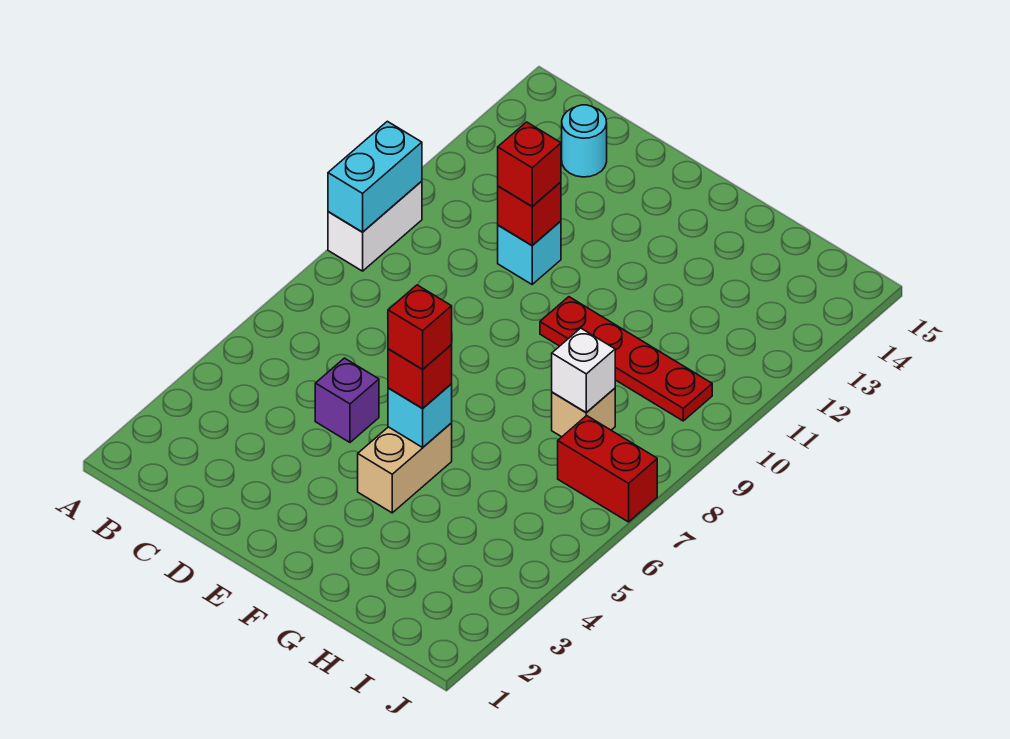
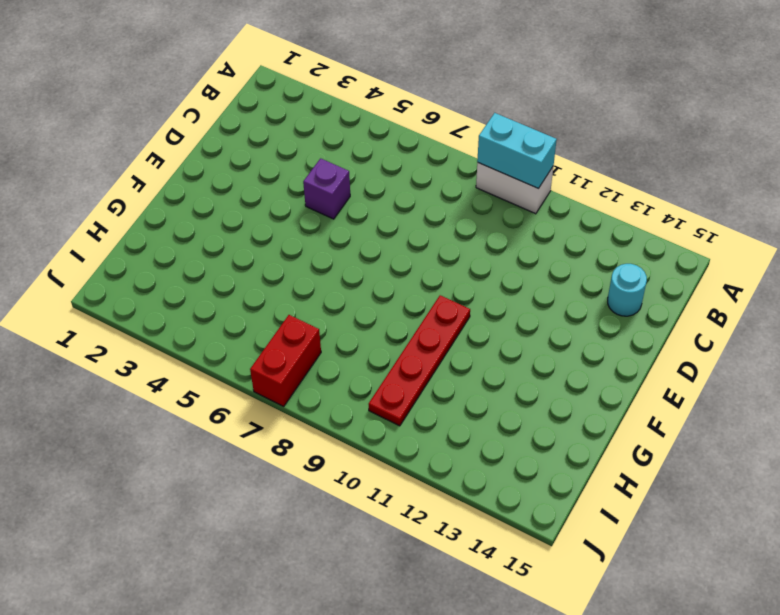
none -> cyan brick D11 level 1
none -> tan brick F4:F5 level 1
none -> tan brick H8 level 1

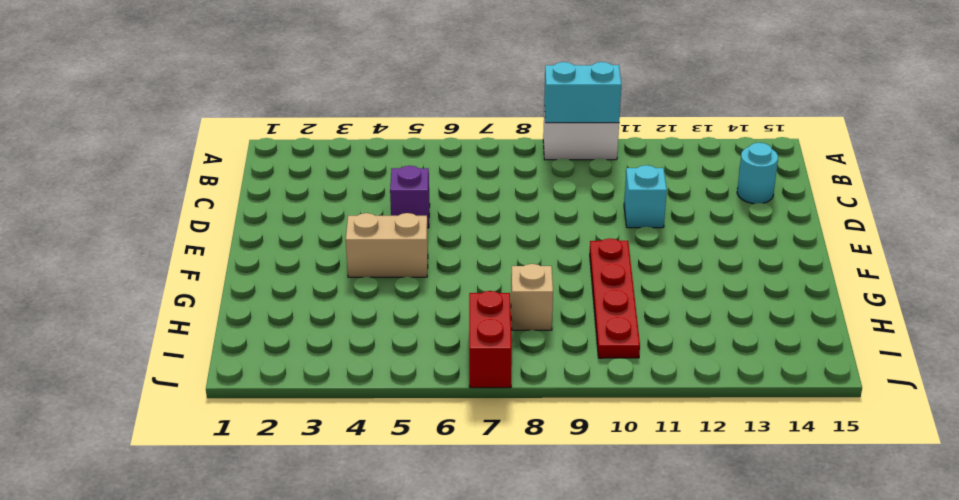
none -> red brick D11 level 2
none -> cyan brick F5 level 2
none -> white brick H8 level 2

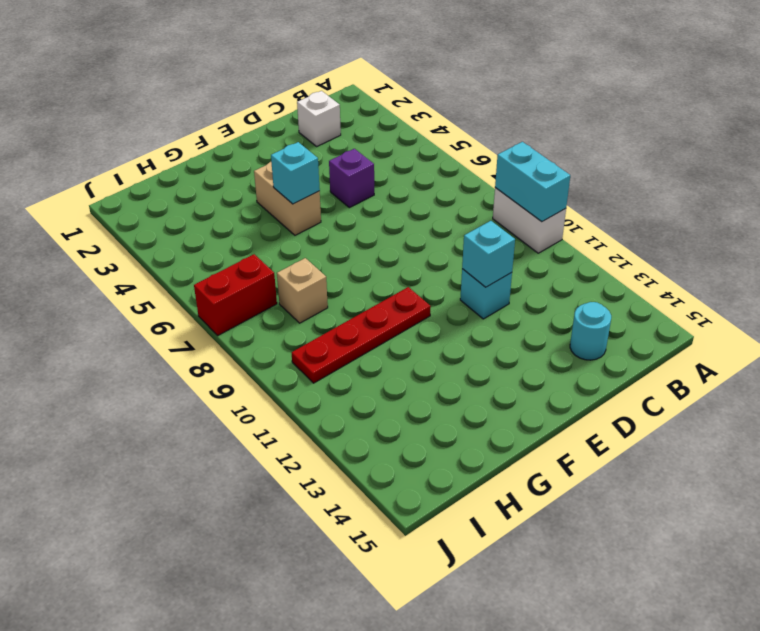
white brick C2 level 1 -> white brick H8 level 2
cyan brick D11 level 2 -> red brick D11 level 2
none -> red brick D11 level 3
none -> red brick F5 level 3
none -> red brick F5 level 4

